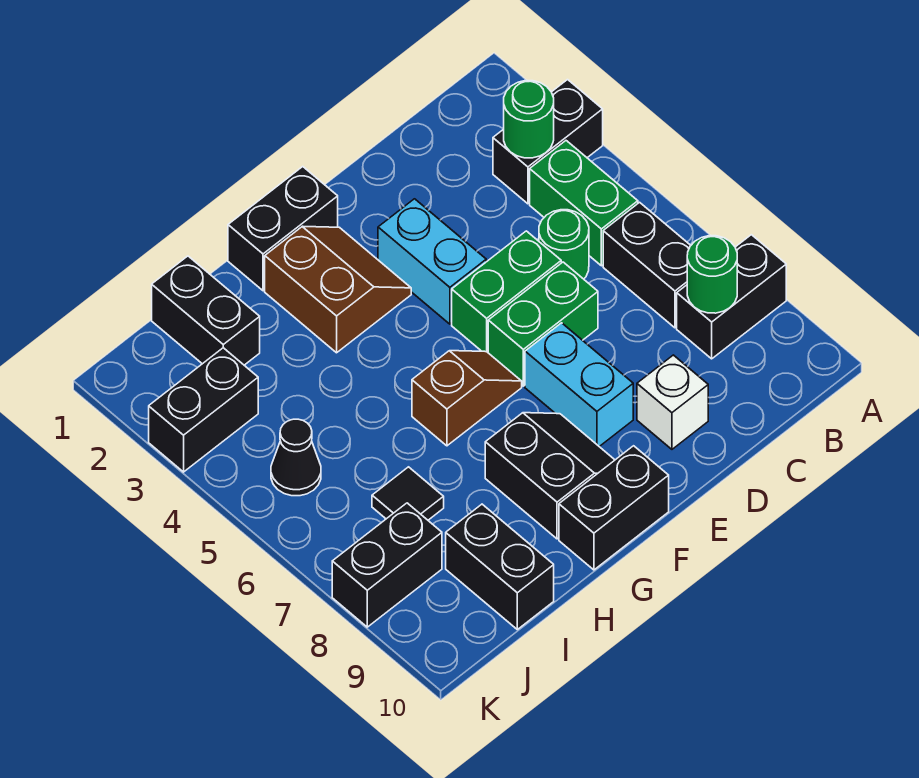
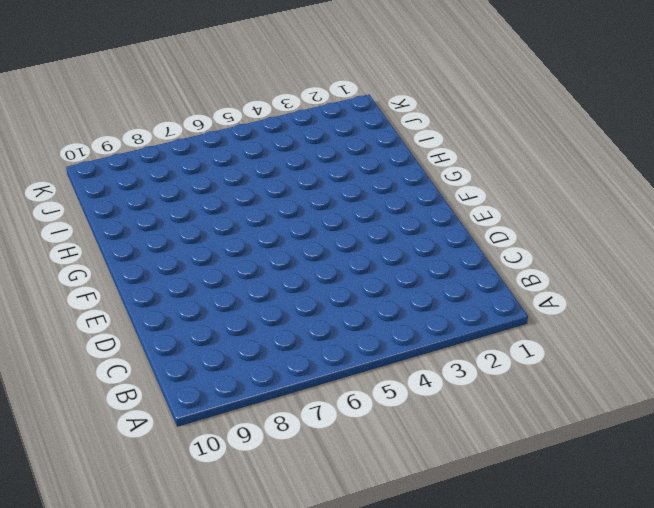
none -> black brick A3:B3 level 1
none -> black brick A8:B8 level 1
none -> green brick B4:B5 level 1

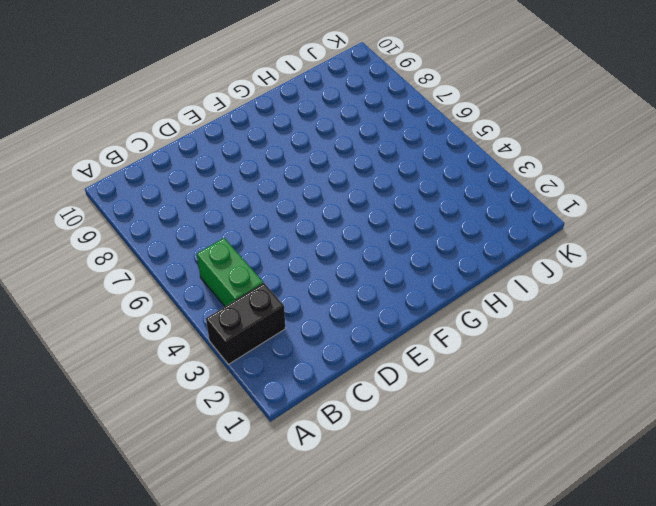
none -> black brick A8:B8 level 1
none -> black brick B6:B7 level 1
none -> green round brick C5 level 1

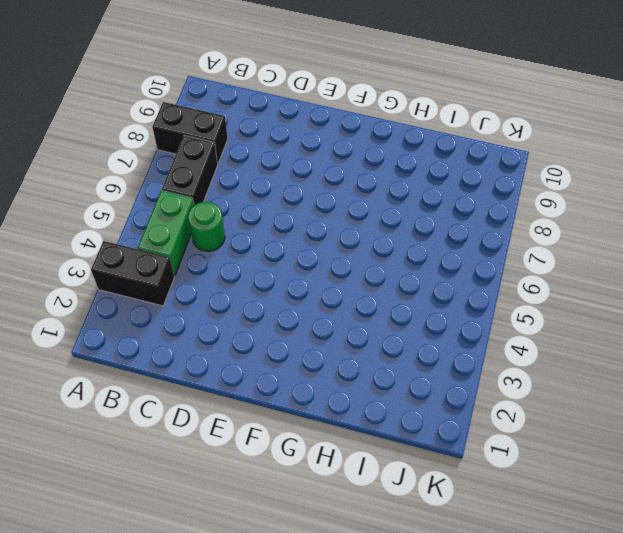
none -> green brick D5:E5 level 1
none -> green brick D6:E6 level 1
none -> white brick D9 level 1

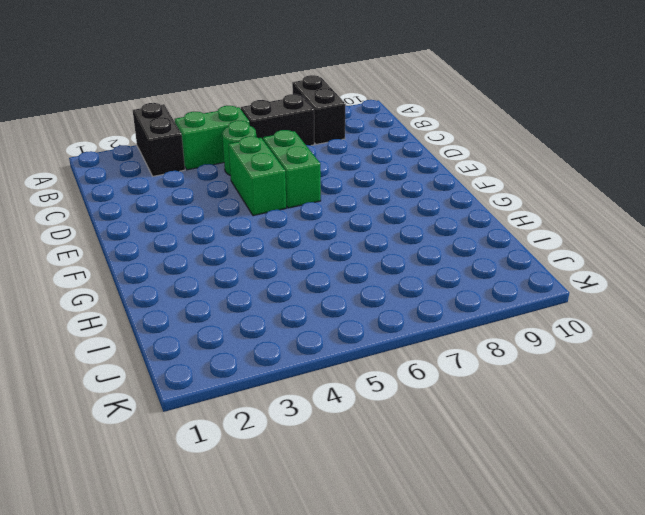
none -> white brick D9 level 1
none -> cyan brick E3:E4 level 1
none -> cyan brick E7:E8 level 1

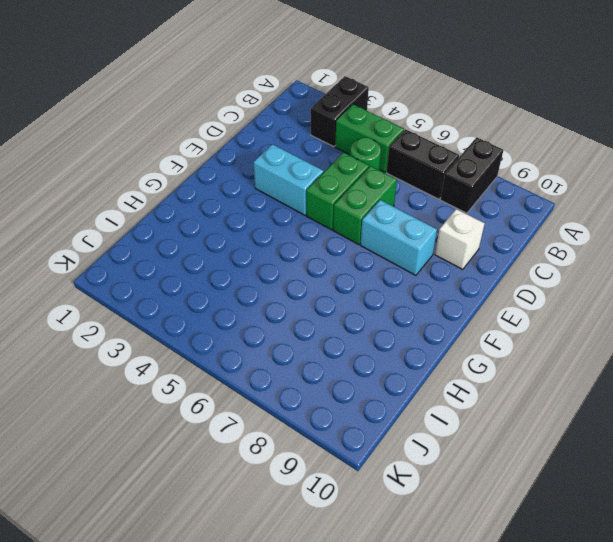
none -> black brick F1:G1 level 1
none -> brown slope F2:G3 level 1 top G
none -> brown slope F6:G6 level 1 top G

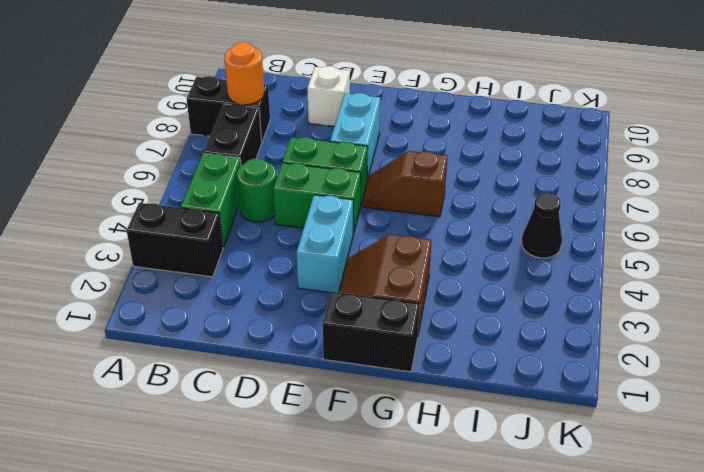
orange round brick B8 level 2 -> green round brick B8 level 2
none -> black slope F8:G9 level 1 top G
none -> black brick F10:G10 level 1
none -> black brick I1:I2 level 1

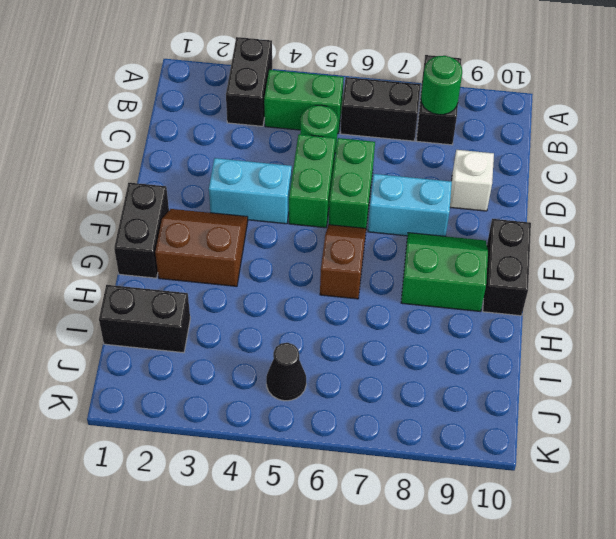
green slope F8:G9 level 1 top G -> black slope F8:G9 level 1 top G
none -> black tile I7 level 1
none -> black brick I9:I10 level 1
none -> black brick J3:K3 level 1

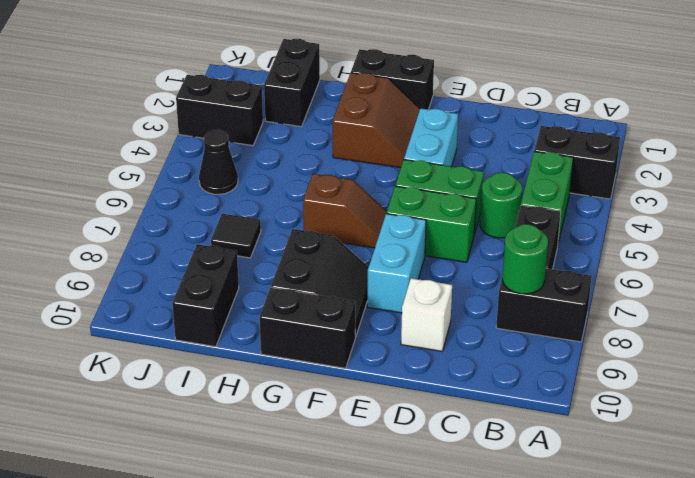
none -> black brick J8:K8 level 1
none -> green round brick B3 level 2

